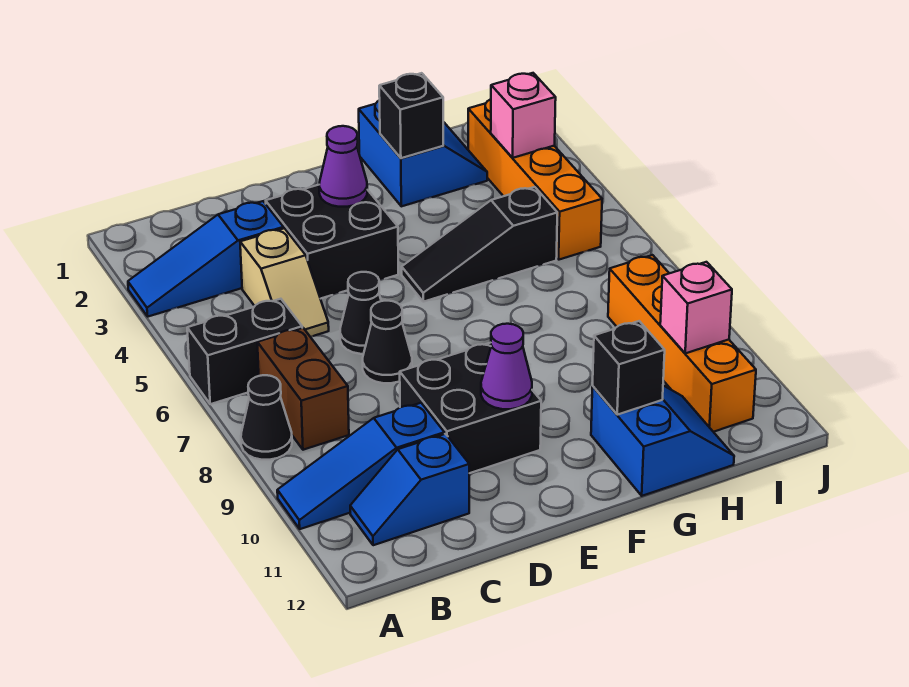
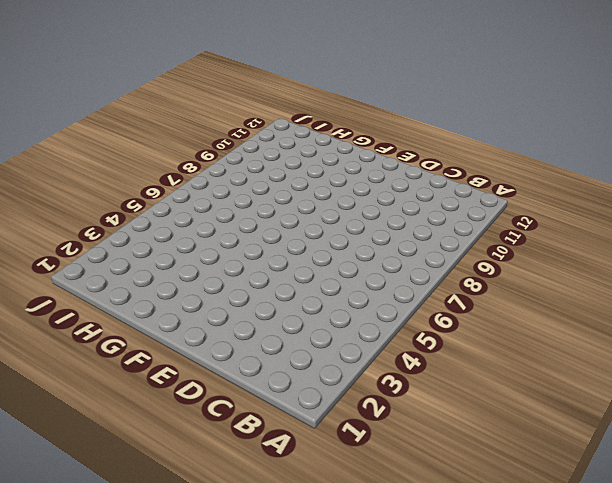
none -> blue slope A3:C3 level 1 top C
none -> black brick A6:B6 level 1
none -> black cone A8 level 1

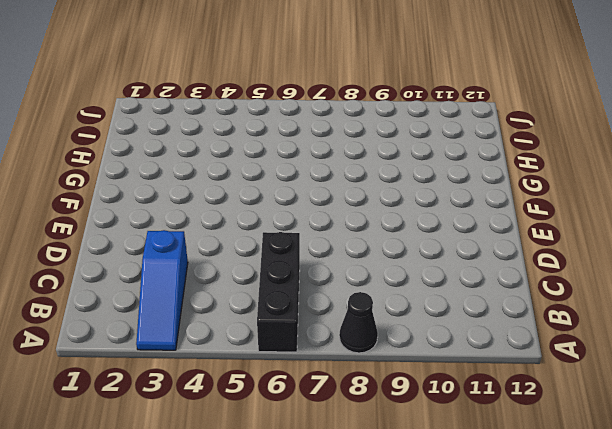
black brick A6:C6 level 1 -> black brick A6:B6 level 1
none -> blue slope A10:C10 level 1 top C
none -> brown brick B7:B8 level 1
none -> blue slope B11:C11 level 1 top C

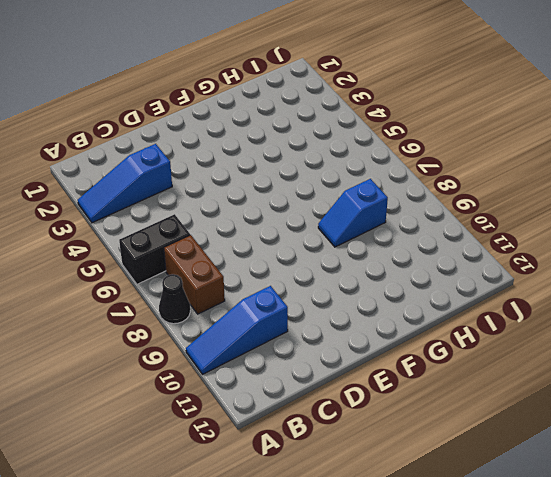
blue slope G8:H8 level 1 top H -> blue slope B11:C11 level 1 top C
none -> tan slope C4:C5 level 1 top 4
none -> black brick D3:E4 level 1
none -> black cone D6 level 1

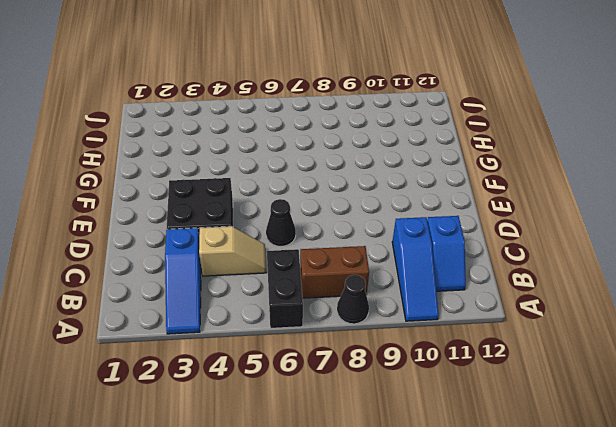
none -> black cone D7 level 1
none -> black brick D9:E10 level 1
none -> black slope F5:H5 level 1 top H

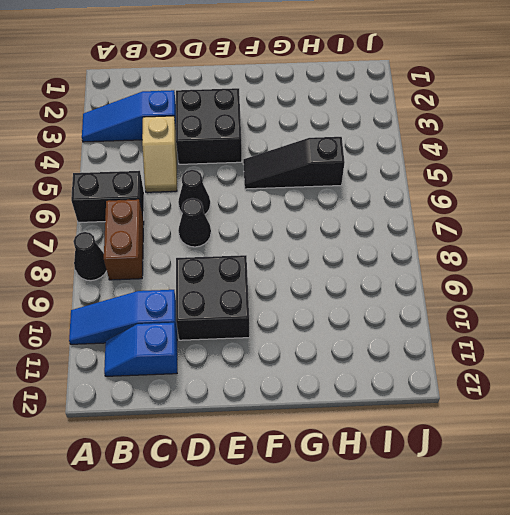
none -> blue slope G1:H2 level 1 top G
none -> blue slope G11:H12 level 1 top G
none -> orange brick I2:I5 level 1

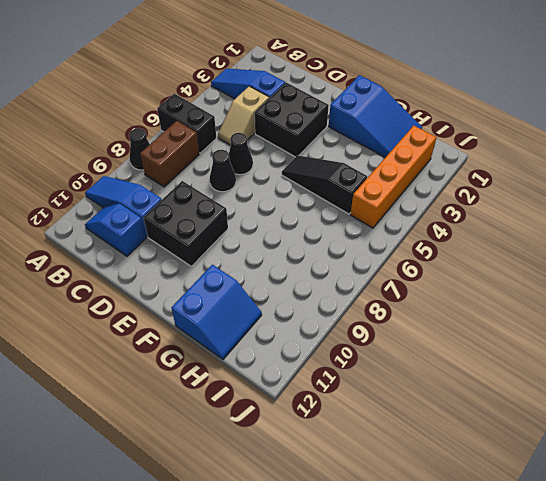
blue slope F1:H2 level 1 top F -> blue slope G1:H2 level 1 top G
none -> orange brick I8:I11 level 1
none -> purple cone E3 level 2
none -> purple cone E10 level 2

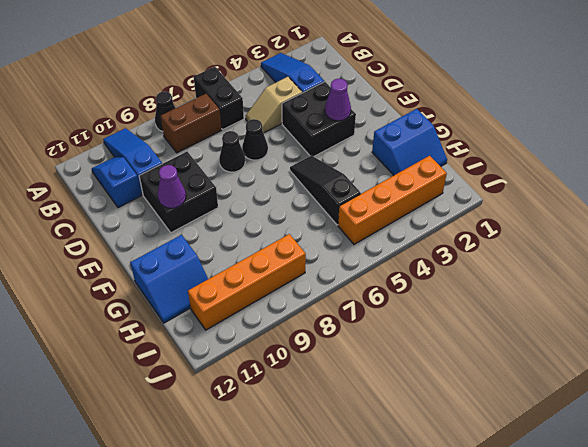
none -> black brick G2 level 2
none -> black brick G11 level 2
none -> pink brick I3 level 2

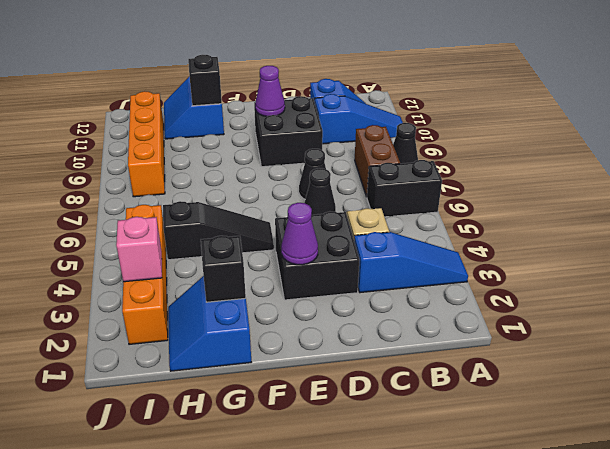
none -> pink brick I10 level 2

